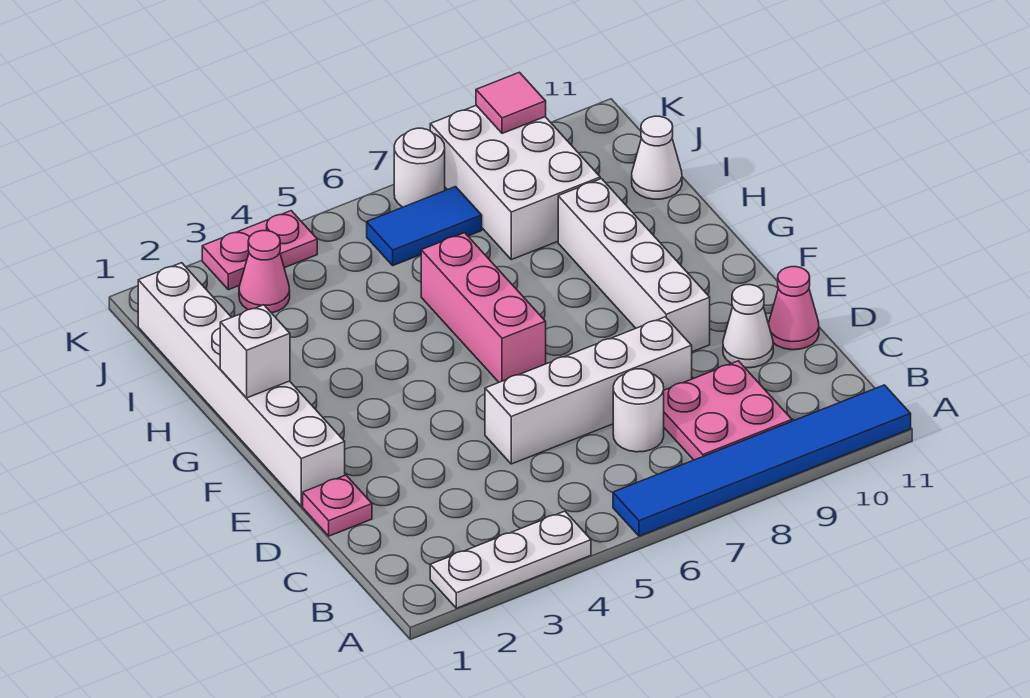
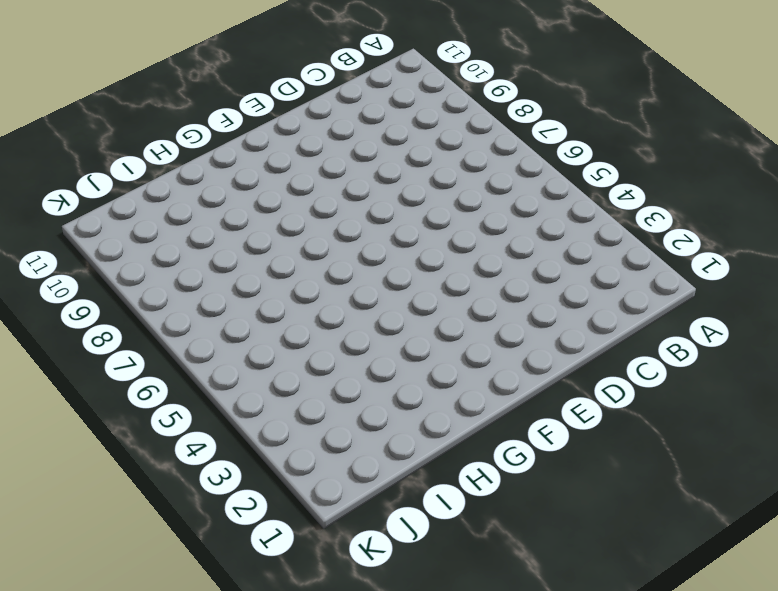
none -> white plate A2:A4 level 1
none -> blue tile A6:A11 level 1
none -> pink plate B8:C9 level 1

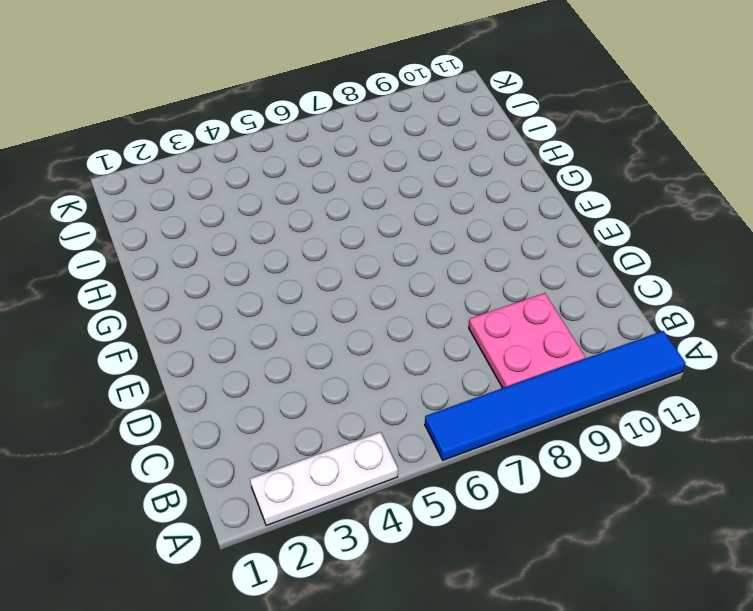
none -> white round brick C7 level 1
none -> pink plate D1 level 1
none -> white brick D5:D8 level 1

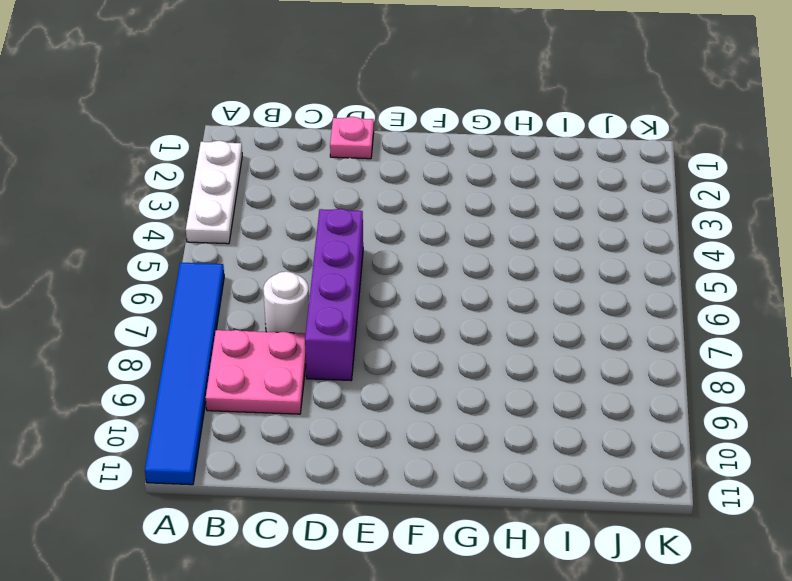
purple brick D5:D8 level 1 -> white brick D5:D8 level 1
none -> white cone D10 level 1
none -> pink cone D11 level 1
none -> white brick E1:J1 level 1

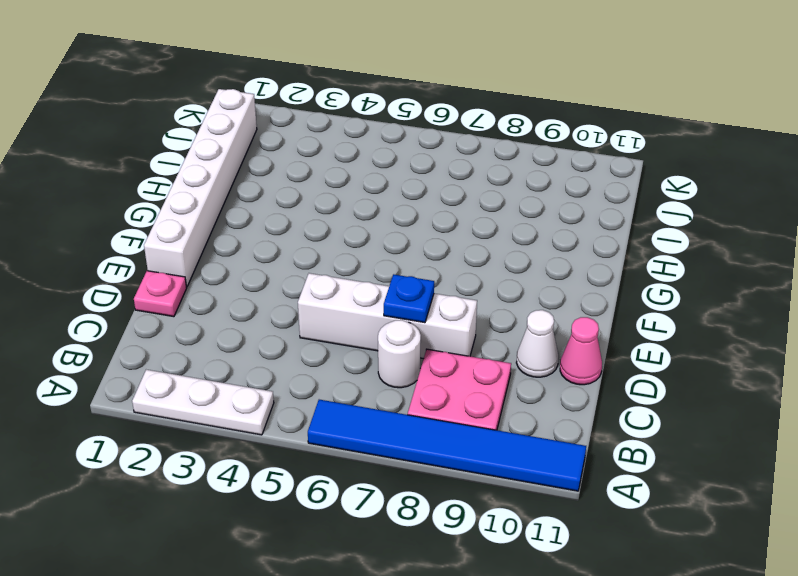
blue plate D7 level 2 -> none
none -> white brick E9:H9 level 1
none -> pink brick F6:H6 level 1
none -> white brick I8:K9 level 1

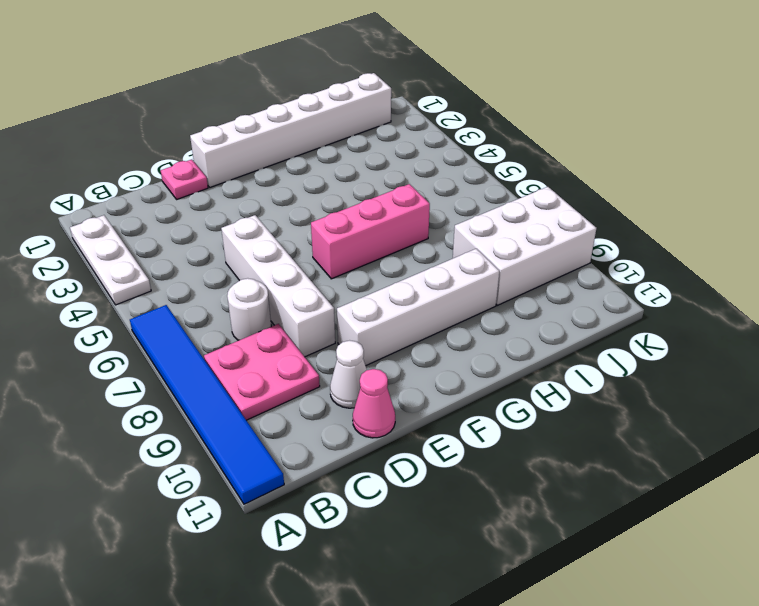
none -> white cone I11 level 1
none -> pink cone J3 level 1
none -> blue tile J6:J7 level 1

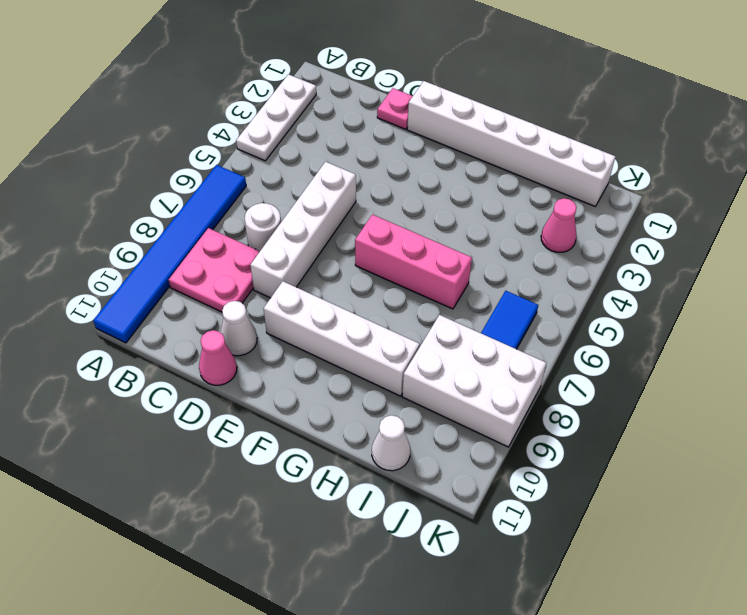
none -> pink plate K3:K4 level 1
none -> white round brick K7 level 1
none -> white brick G1 level 2

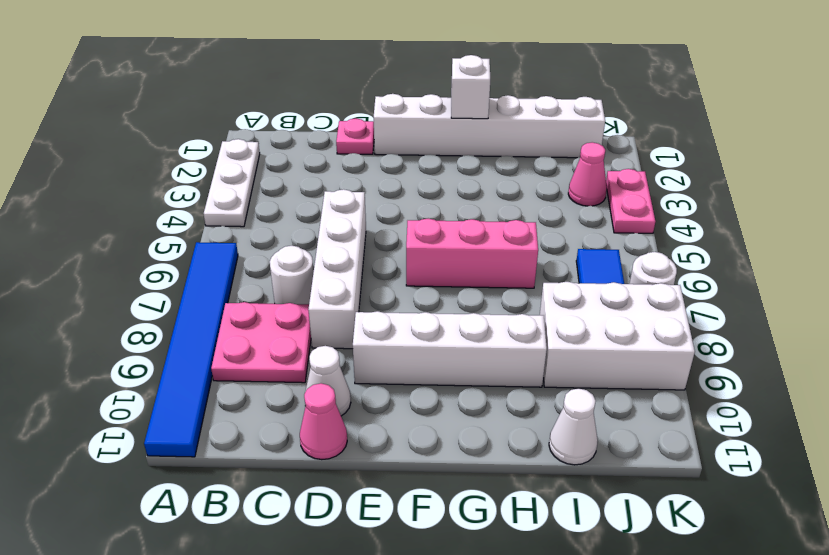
none -> pink tile K9 level 2

